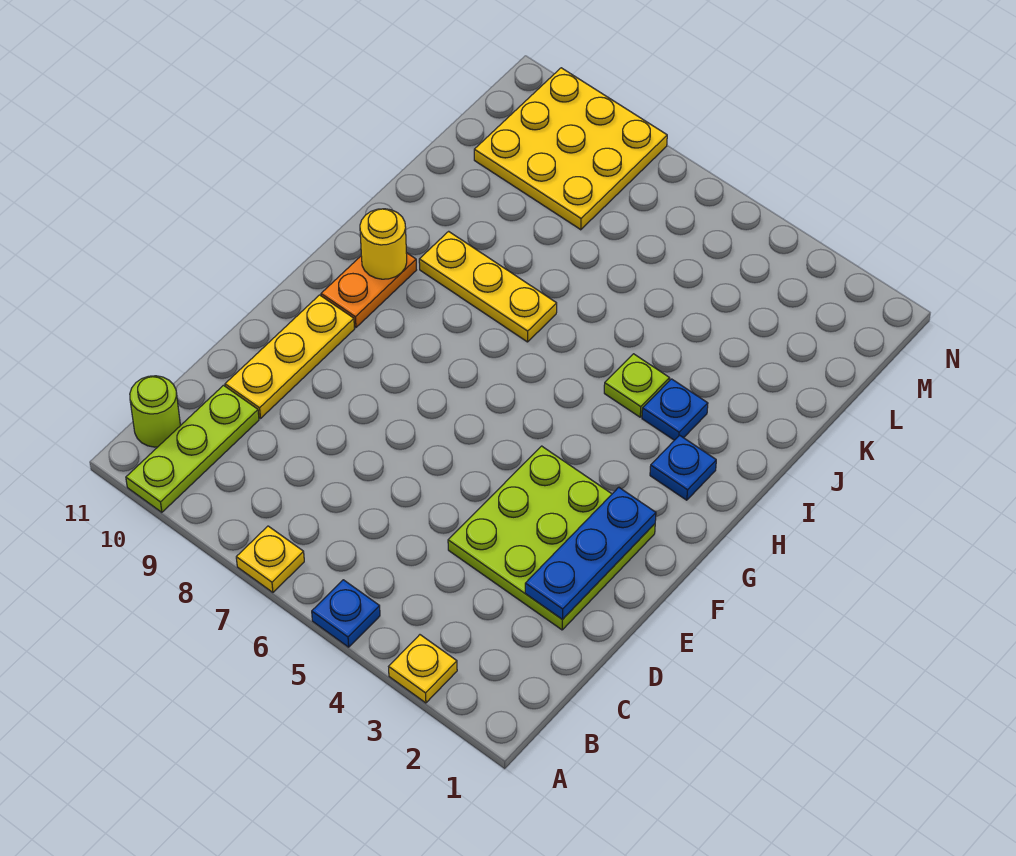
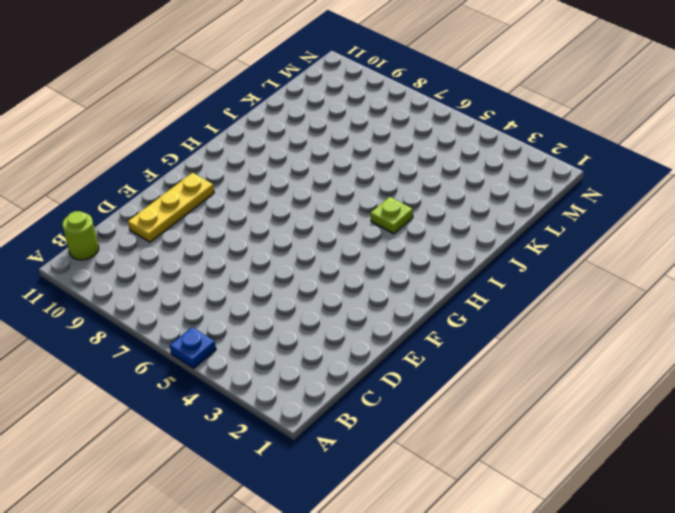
none -> yellow plate A3 level 1
none -> yellow plate A7 level 1
none -> lime plate A10:C10 level 1

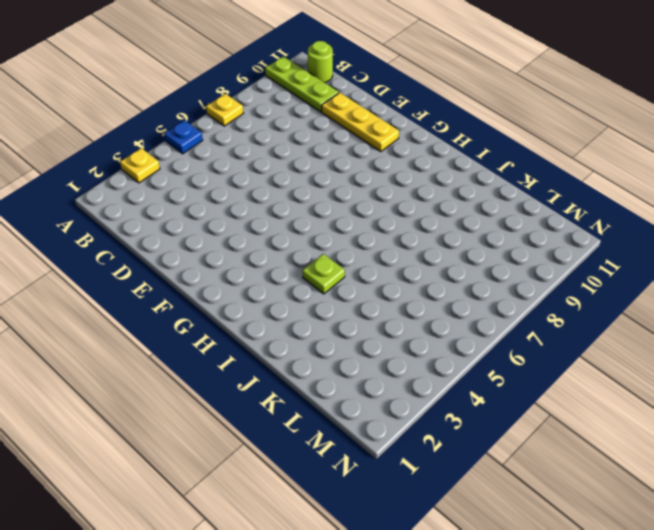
none -> lime plate D2:F4 level 1
none -> orange plate G10:H10 level 1
none -> blue plate H2 level 1

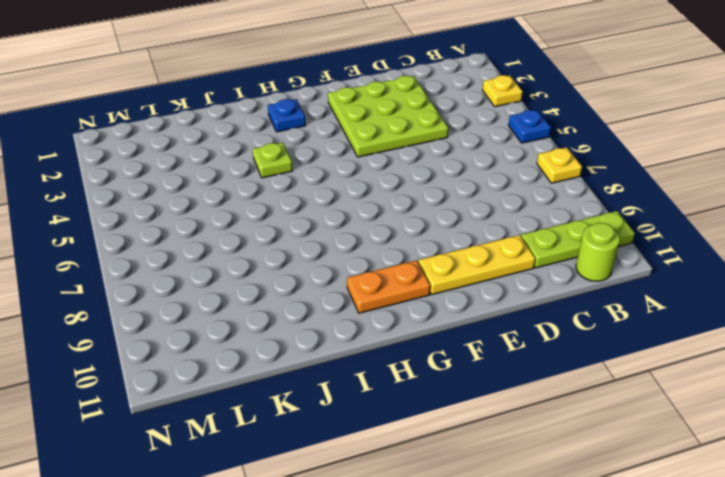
none -> blue plate I3 level 1
none -> yellow plate I7:I9 level 1
none -> yellow plate L8:N10 level 1

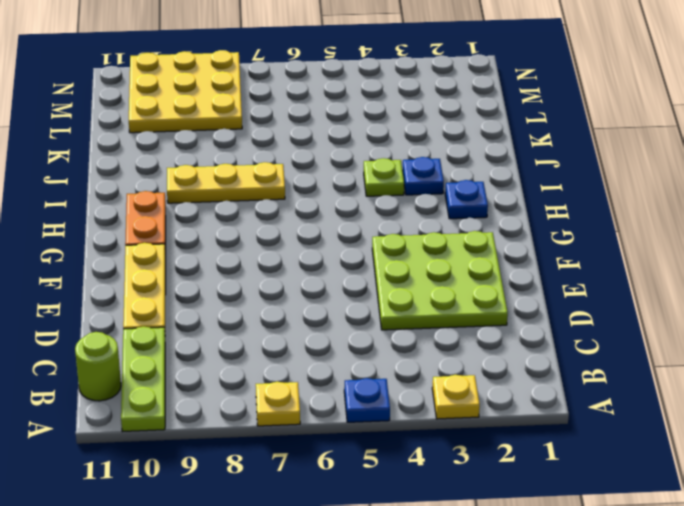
none -> blue plate D2:F2 level 2
none -> yellow round brick H10 level 2

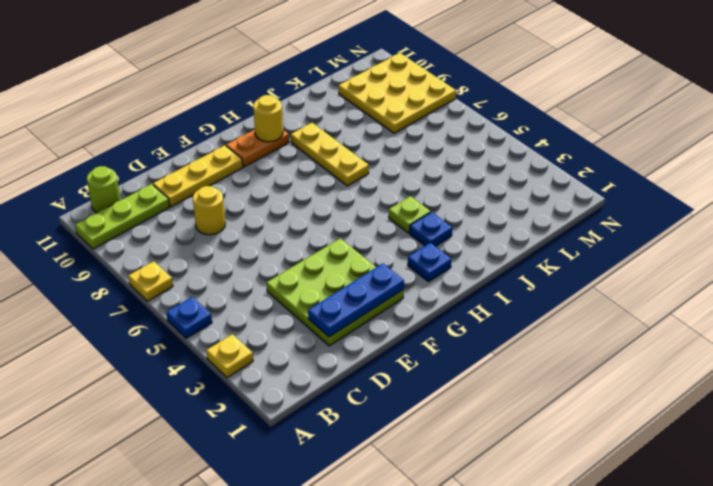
yellow round brick D8 level 1 -> none

